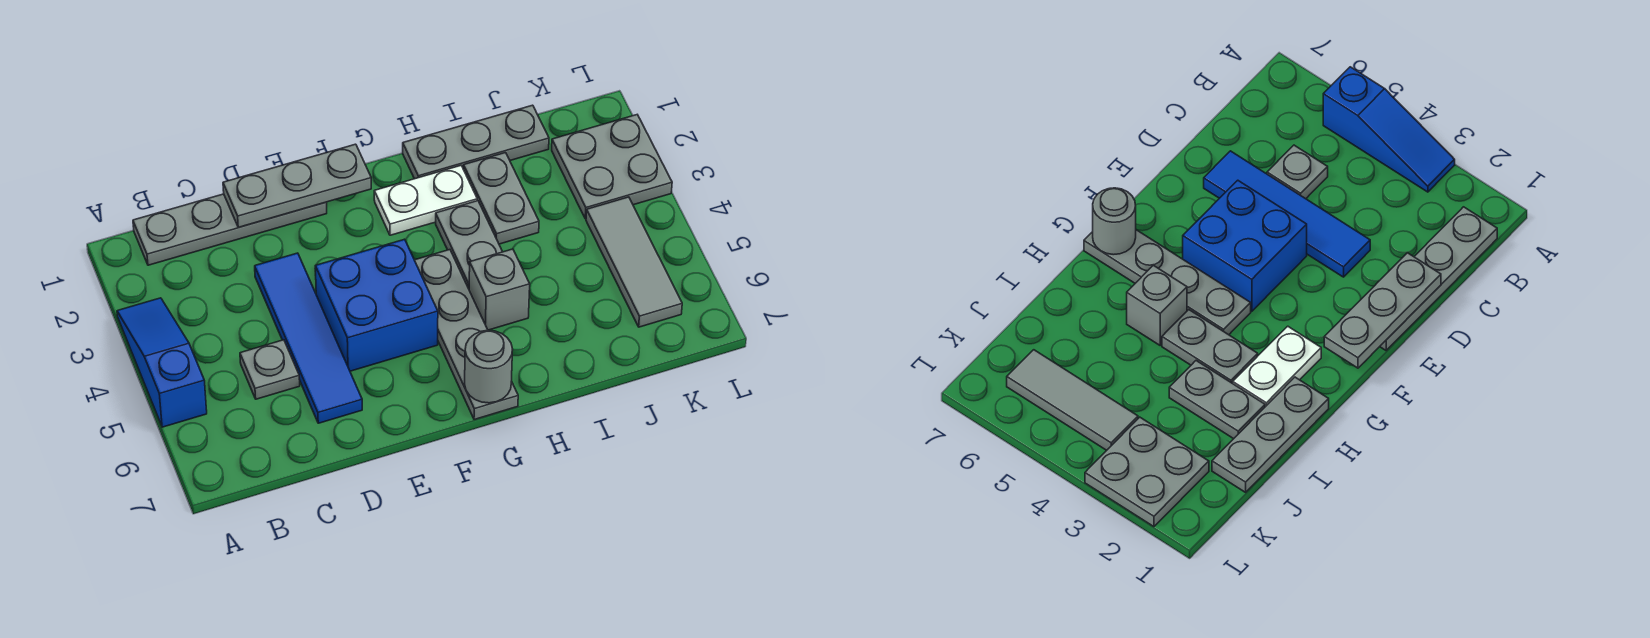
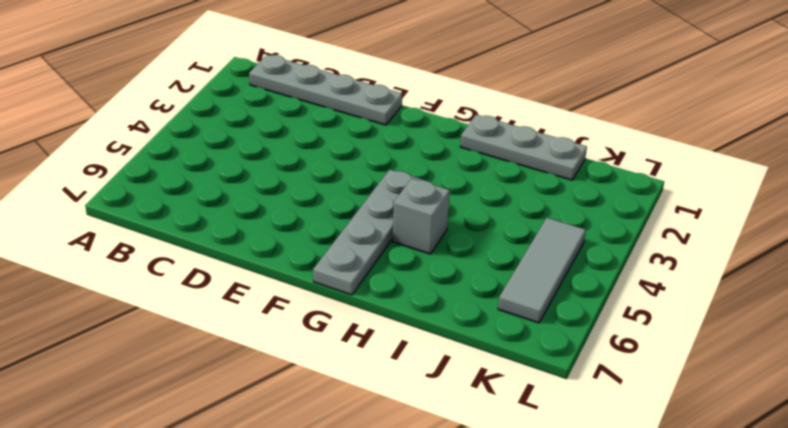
none -> blue slope A3:A5 level 1 top 5
none -> grey plate C5 level 1
none -> blue tile D3:D6 level 1

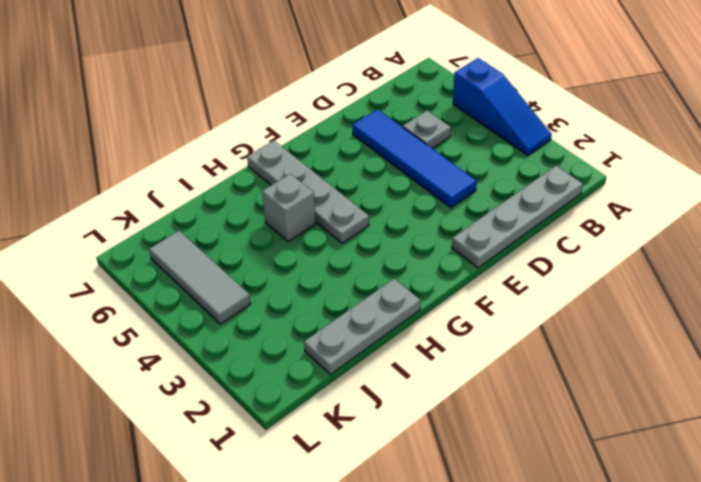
none -> blue brick E4:F5 level 1
none -> white plate G2:H2 level 1
none -> grey plate H3:H4 level 1

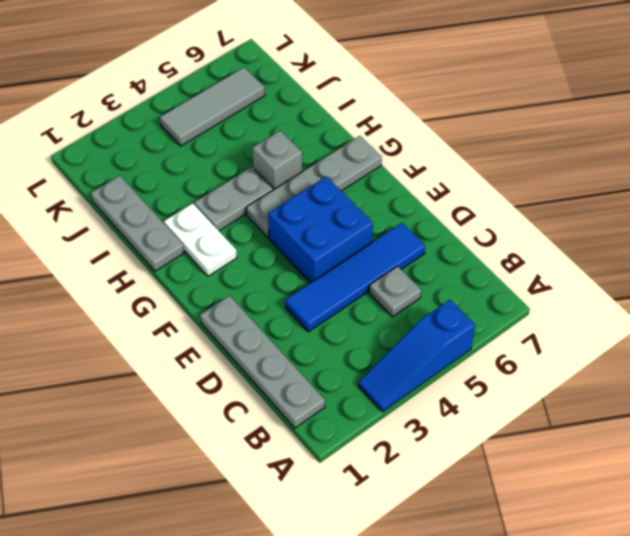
none -> grey plate I2:I3 level 1
none -> grey plate K2:L3 level 1
none -> grey plate D1:F1 level 2

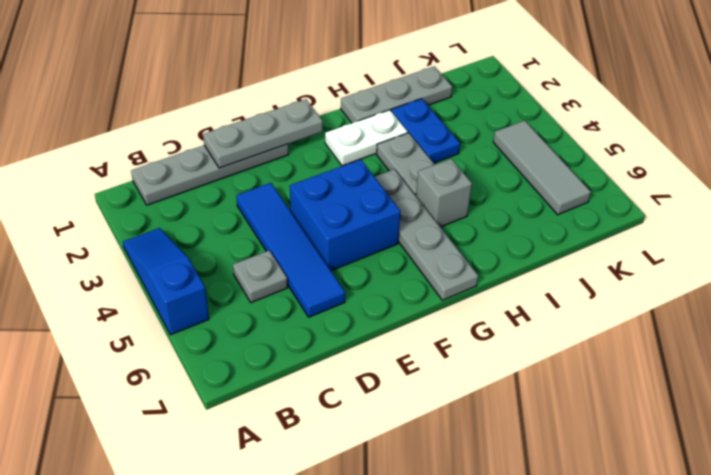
blue plate I2:I3 level 1 -> grey plate I2:I3 level 1
none -> grey plate K2:L3 level 1
none -> grey round brick G7 level 2

